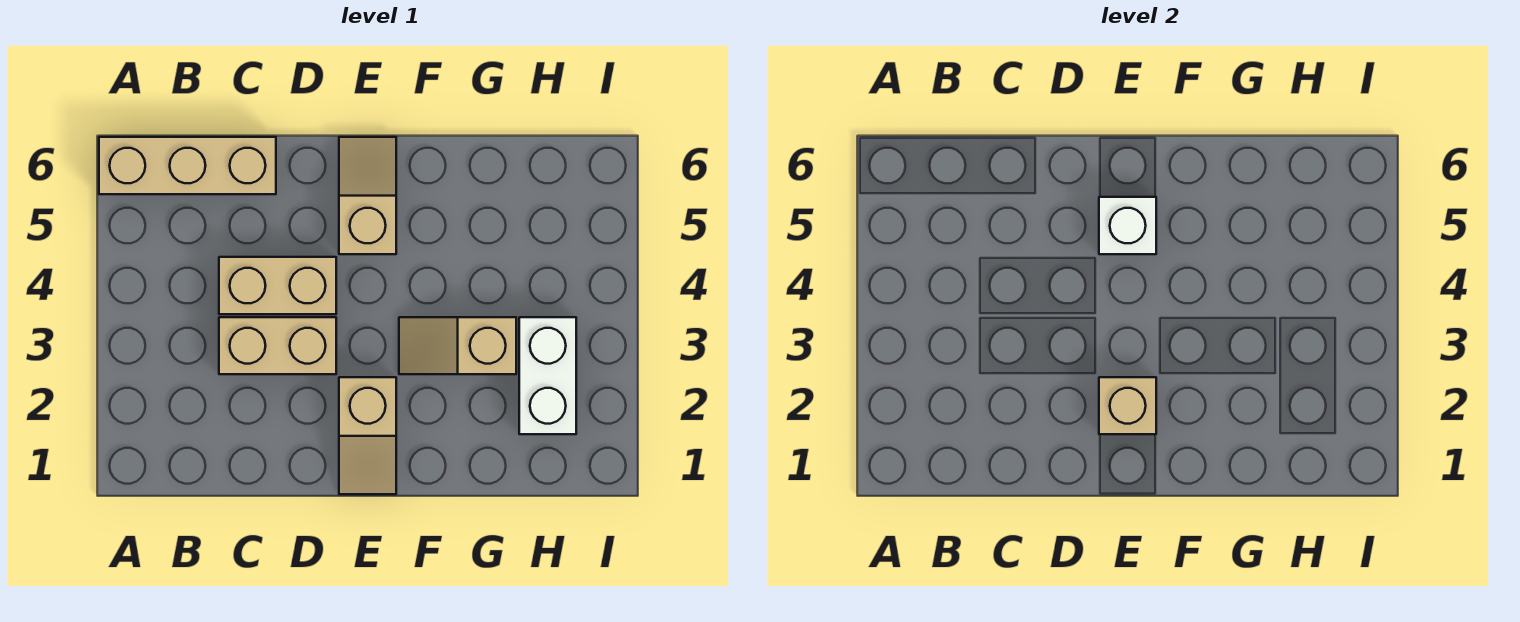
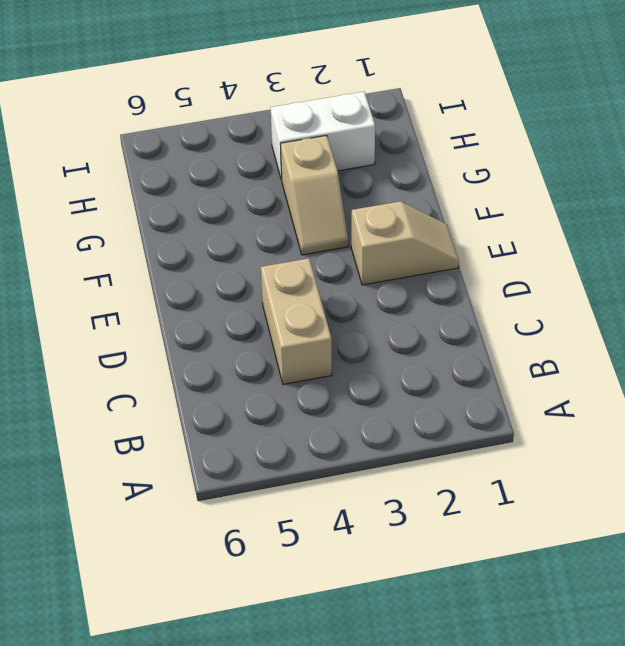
none -> tan brick A6:C6 level 1
none -> tan brick C3:D3 level 1

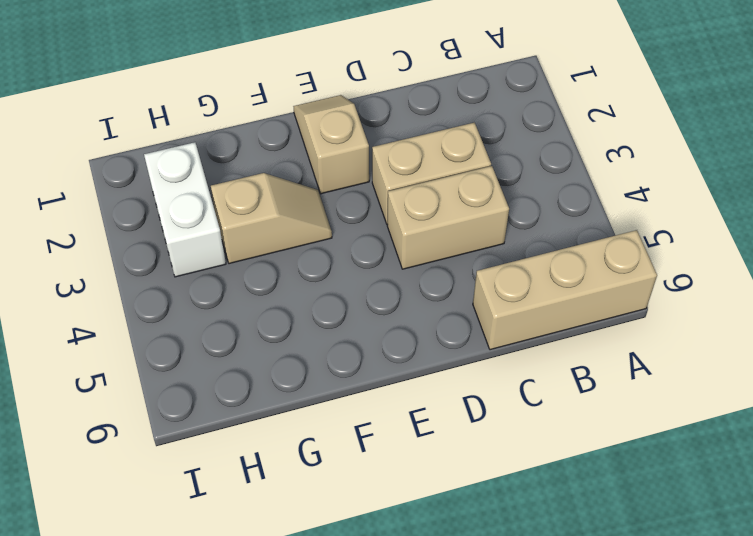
none -> tan slope E5:E6 level 1 top 5
none -> tan brick E2 level 2

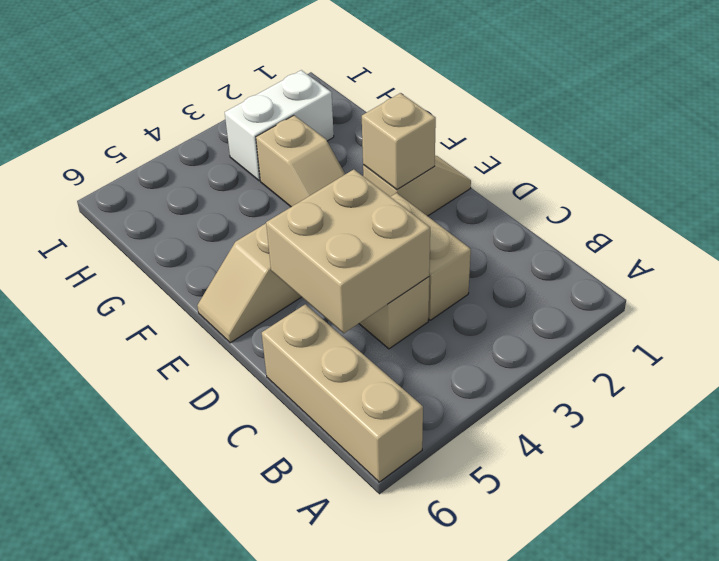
tan brick C4:D5 level 2 -> none
none -> white brick E5 level 2

